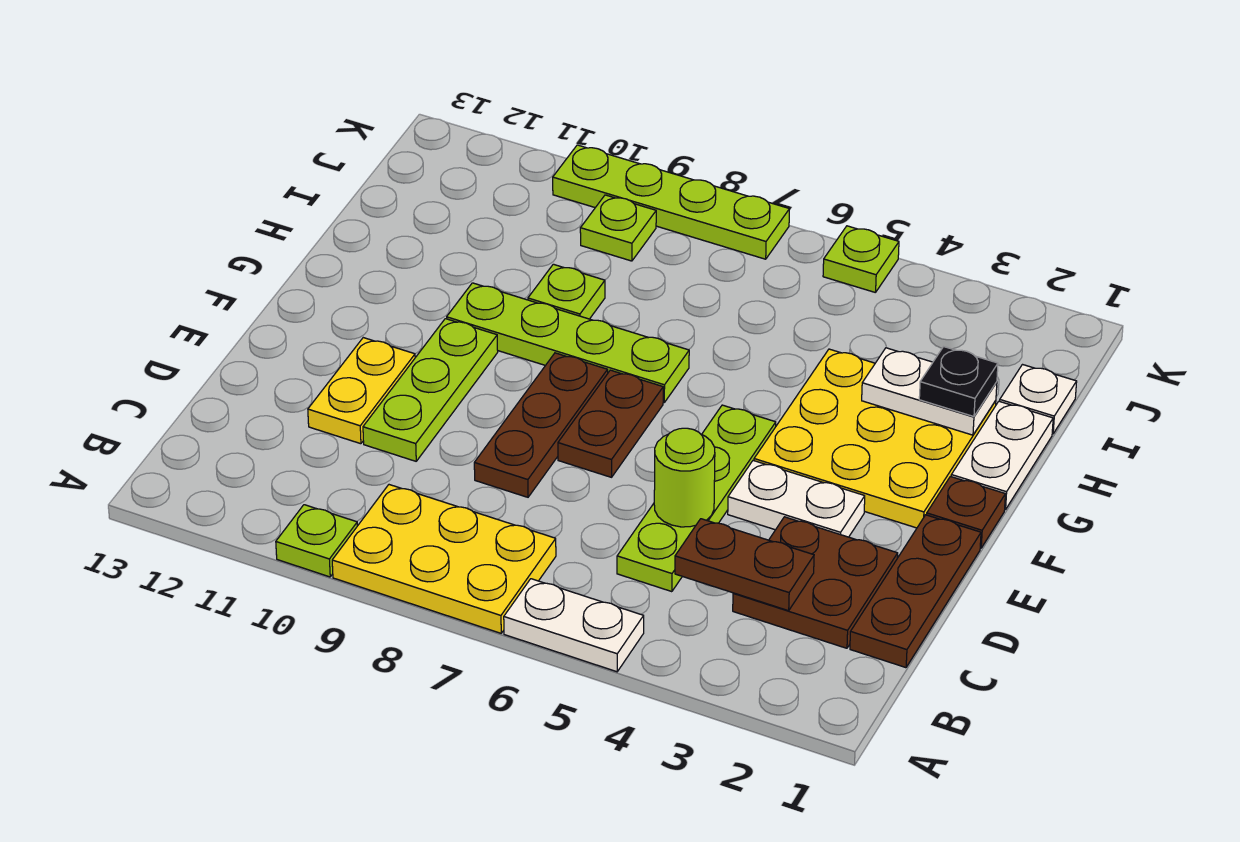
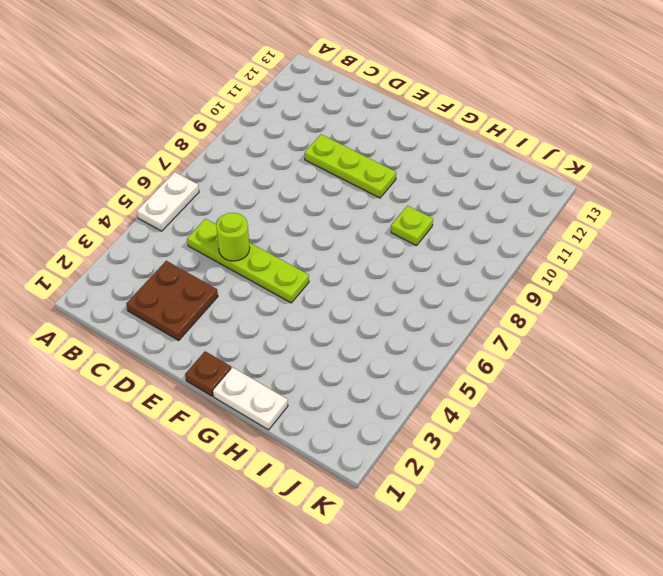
none -> yellow plate A7:B9 level 1
none -> lime plate A10 level 1
none -> brown plate C1:E1 level 1

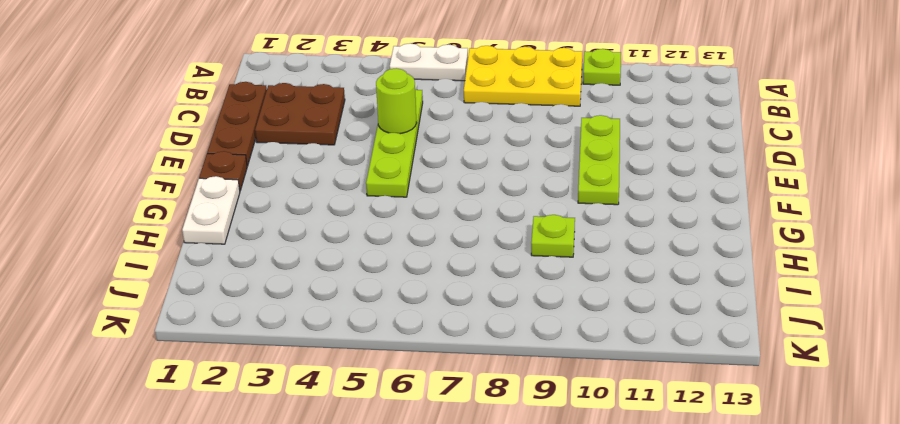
none -> brown plate D8:F8 level 1
none -> yellow plate D11:E11 level 1
none -> white plate E3:E4 level 1

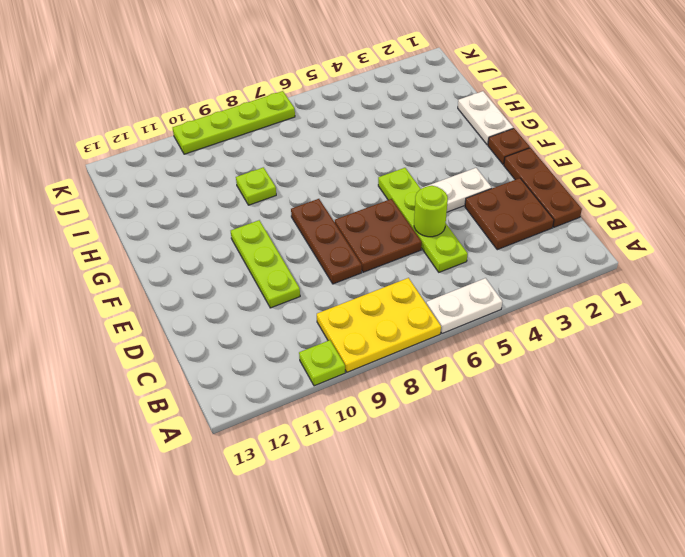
brown plate D6:E7 level 1 -> brown plate E7:F7 level 1
none -> yellow plate D11:E11 level 1
none -> yellow plate F2:H4 level 1
none -> lime plate G7:G10 level 1

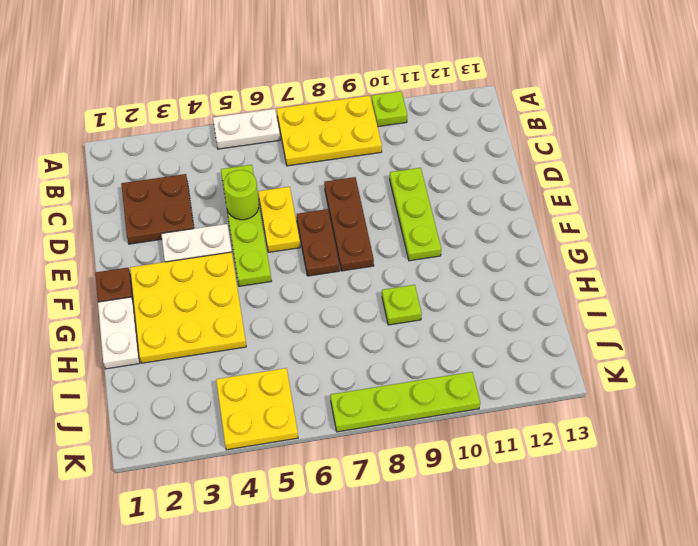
yellow plate D6:E6 level 1 -> yellow plate D11:E11 level 1
yellow plate J4:K5 level 1 -> lime plate K5 level 1
none -> brown plate C1:E1 level 1
none -> lime plate G7:G10 level 1
none -> white plate I1 level 1

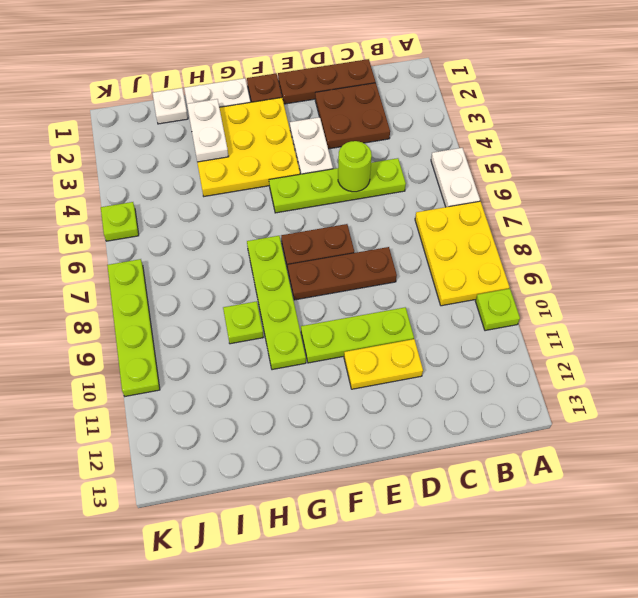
none -> lime plate J9 level 1
none -> brown plate C3:C4 level 2
none -> black plate H2 level 3

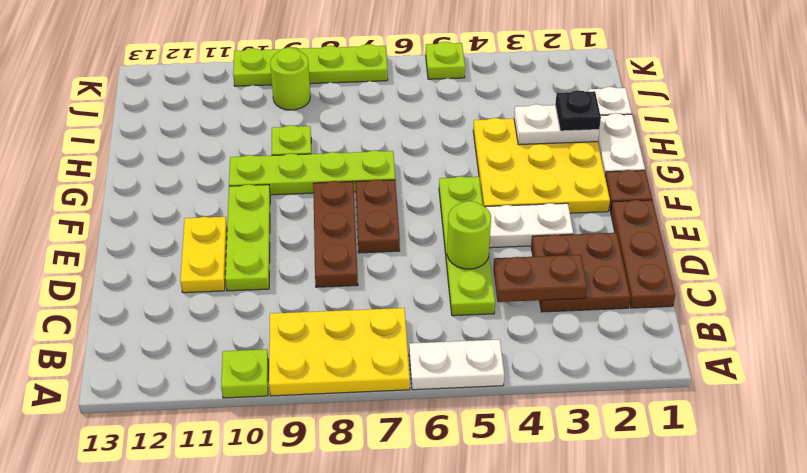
lime round brick J9 level 1 -> lime plate J9 level 1

